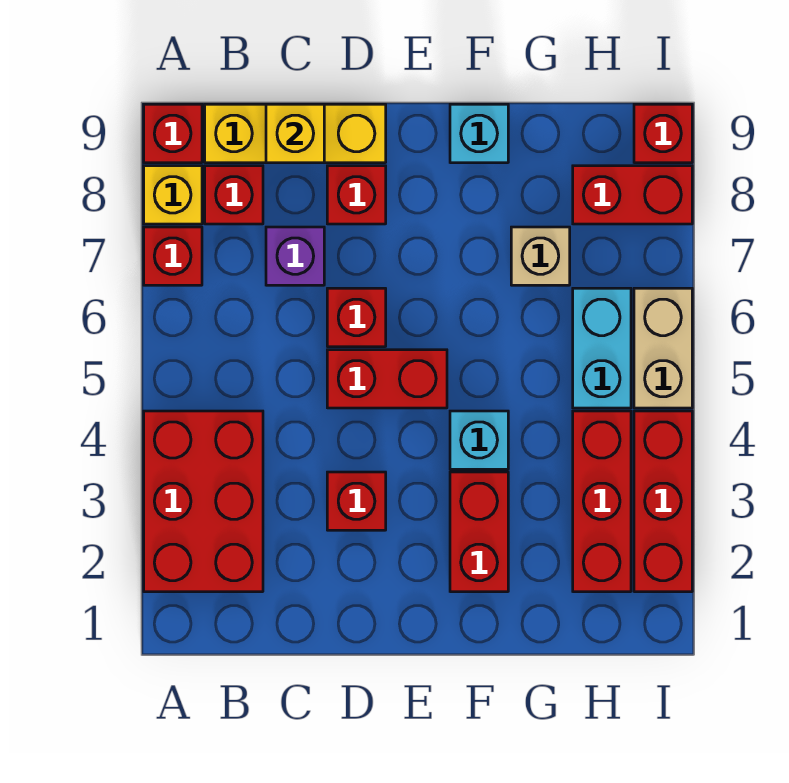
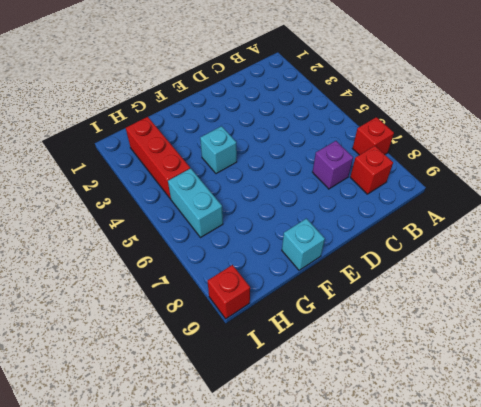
none -> red brick A2:B4 level 1
none -> yellow brick A8 level 1
none -> red brick A9 level 1

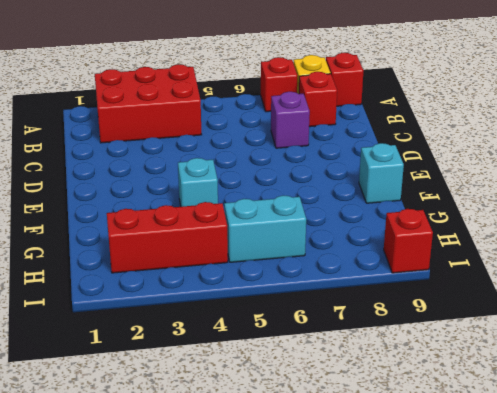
none -> yellow brick B9:D9 level 1
none -> red brick D3 level 1
none -> red brick D5:E5 level 1

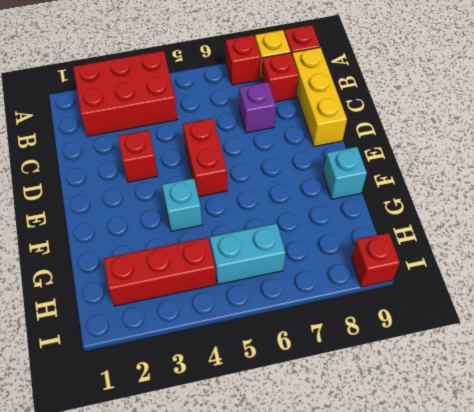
none -> red brick D6 level 1
none -> red brick D8 level 1
none -> red brick F2:F3 level 1

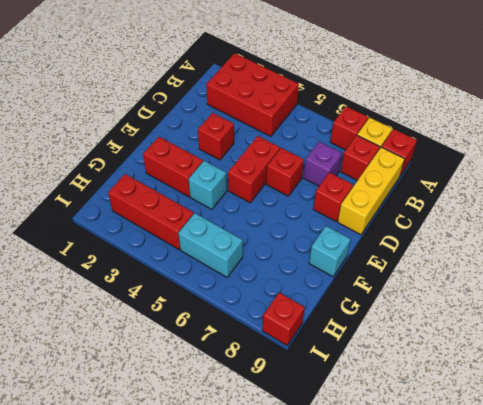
none -> tan brick G7 level 1
none -> red brick H8:I8 level 1
none -> red brick I2:I4 level 1

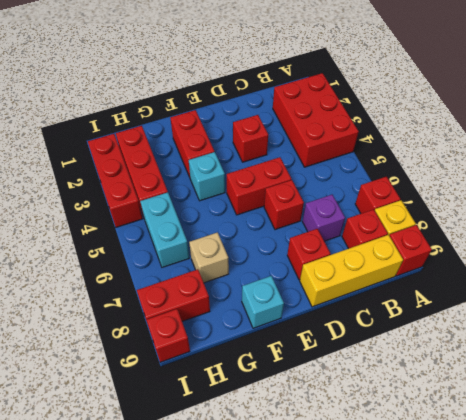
none -> tan brick I5:I6 level 1
none -> yellow brick C9 level 2

